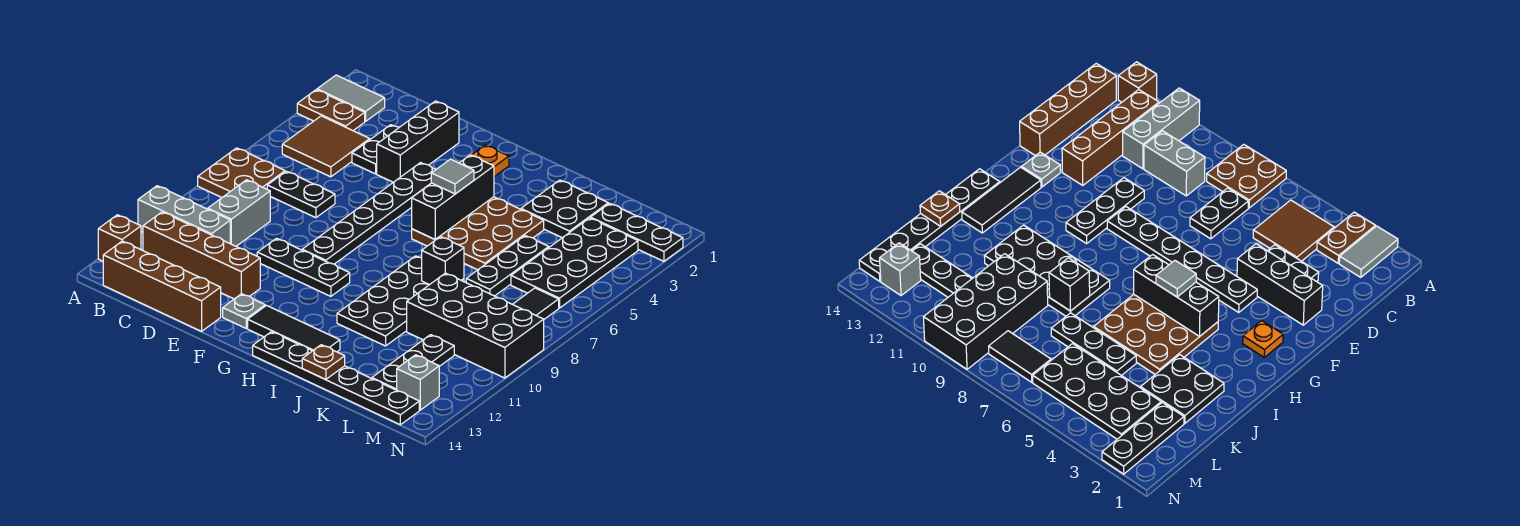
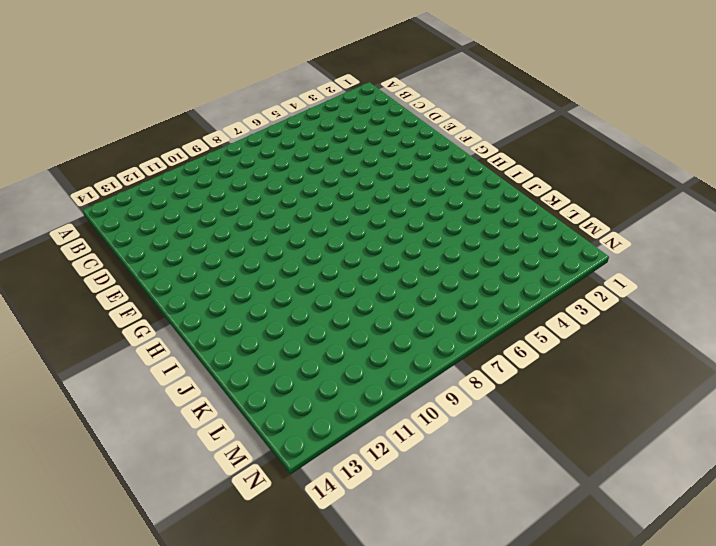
none -> grey tile A2:B2 level 1
none -> brown plate A3:B3 level 1
none -> brown plate A7:B8 level 1
none -> grey brick A11:C11 level 1

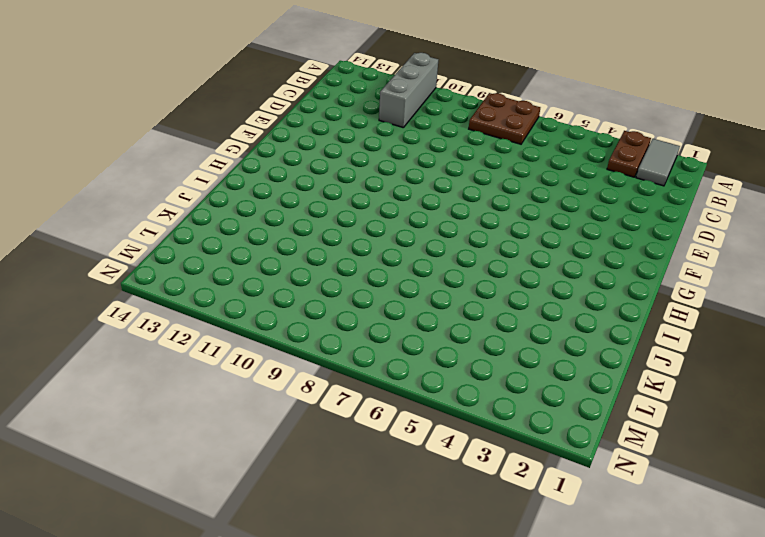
none -> brown brick A13 level 1
none -> brown tile B4:C5 level 1
none -> brown brick B12:E12 level 1
none -> brown brick B14:E14 level 1

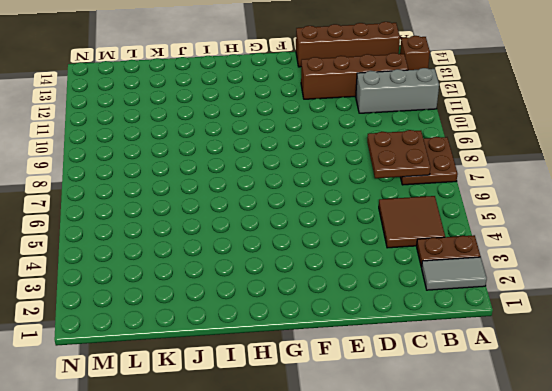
brown plate B7:C8 level 2 -> none
none -> black plate C7:D7 level 1
none -> grey brick C9:C10 level 1
none -> black plate D3:D4 level 1
none -> black brick E2:E4 level 1

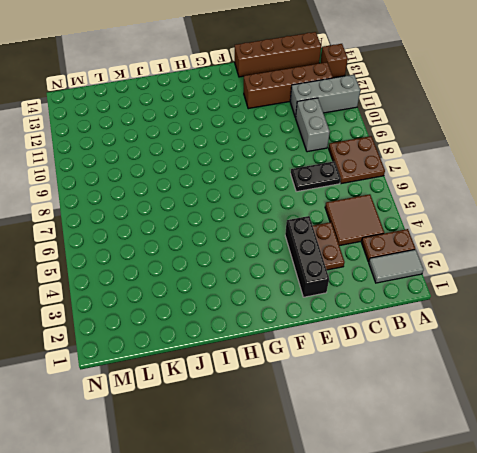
brown plate D3:D4 level 1 -> black plate D3:D4 level 1
none -> black plate E10:G10 level 1
none -> black plate F4:F9 level 1
none -> grey plate F13 level 1
none -> orange plate G2 level 1

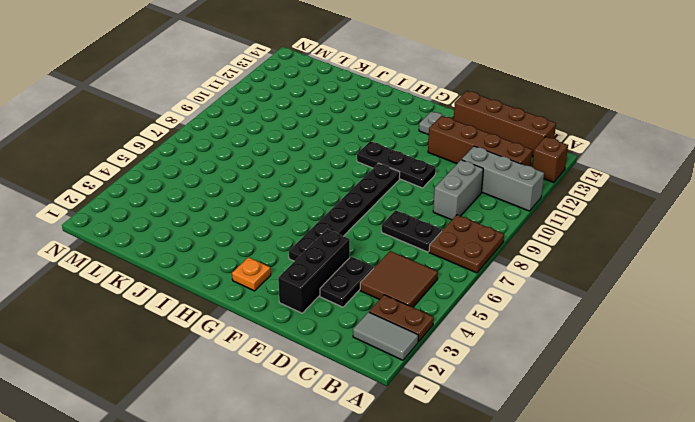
none -> black tile G13:I13 level 1
none -> brown plate H4:J6 level 1
none -> black plate H14:M14 level 1
none -> black plate I8:J11 level 1

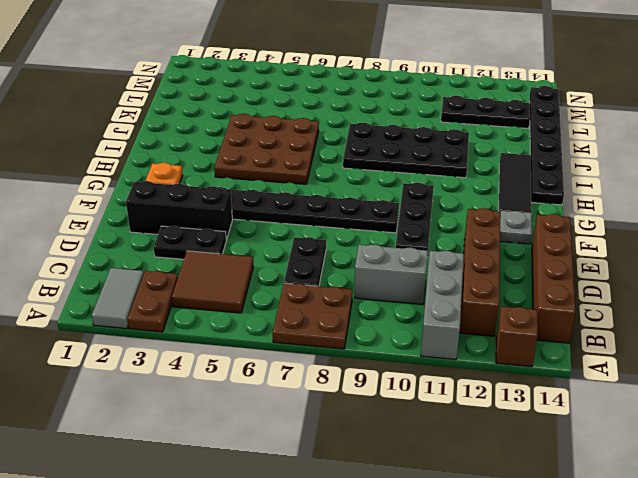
none -> black plate J2:K3 level 1
none -> black plate K5:K7 level 1
none -> black brick K9:N10 level 1
none -> black plate L2:N2 level 1

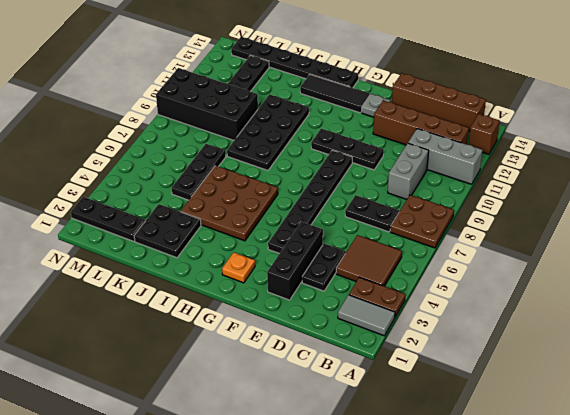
none -> black plate L3:M6 level 1
none -> black tile M7:M8 level 1
none -> grey brick M13 level 1
none -> black brick H4:H6 level 2

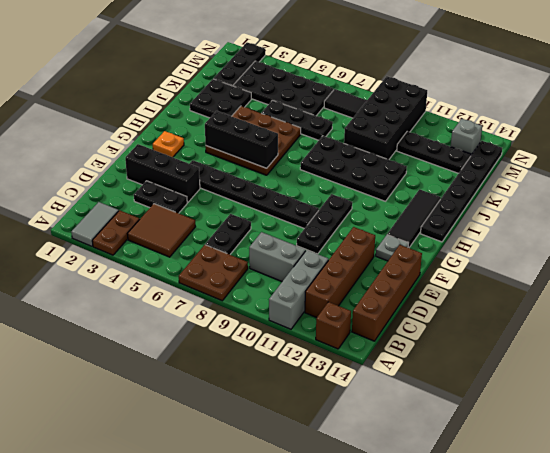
none -> black brick J8 level 2
none -> brown plate J14 level 2
none -> grey tile H5 level 3

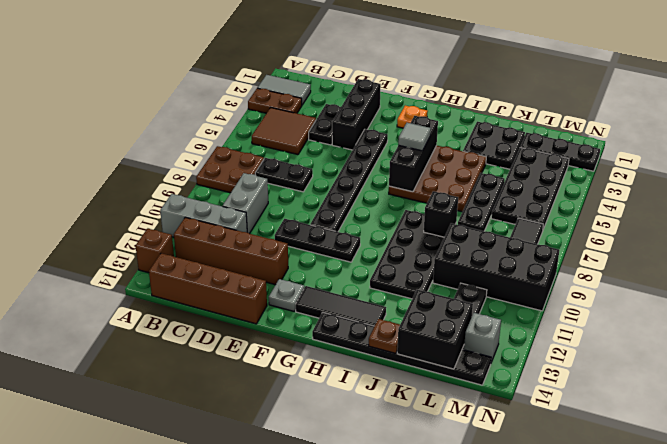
black brick K13:L14 level 2 -> none

